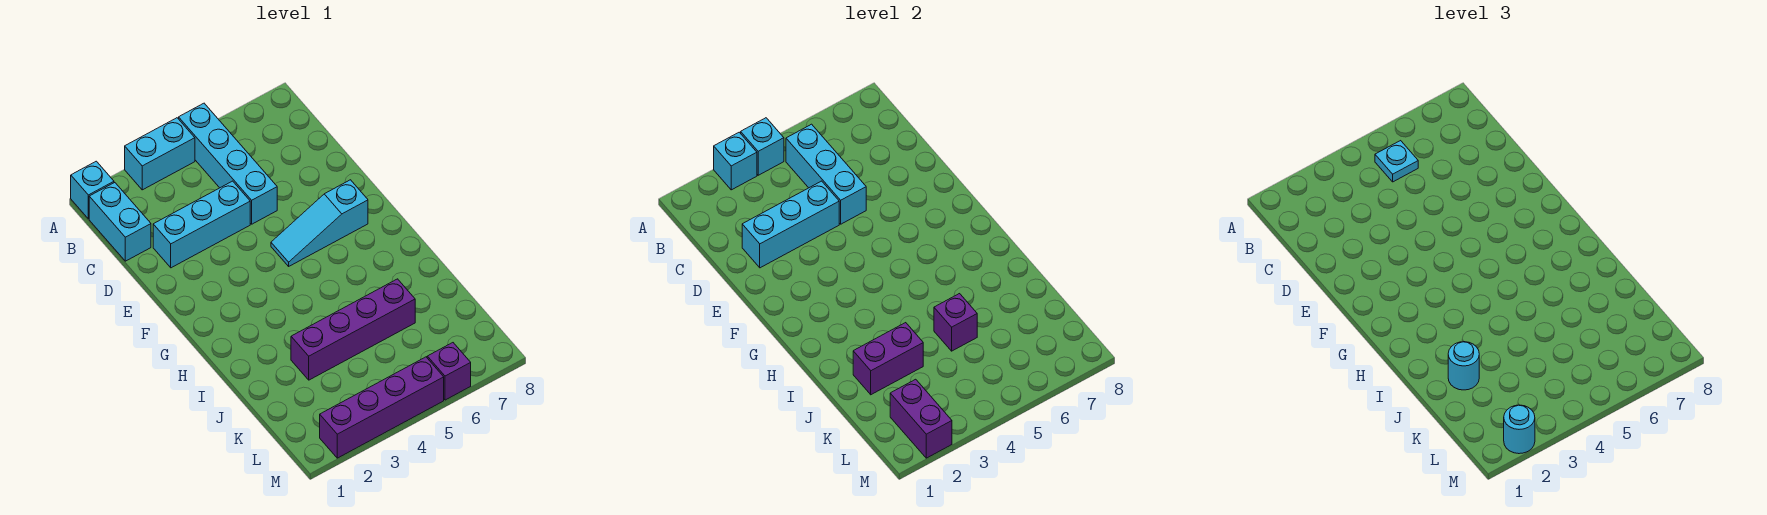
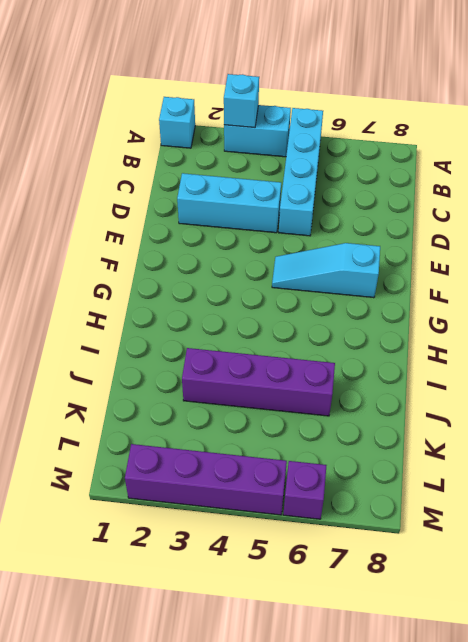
none -> cyan brick B1:C1 level 1
none -> cyan brick A4 level 2
none -> cyan brick B5:D5 level 2

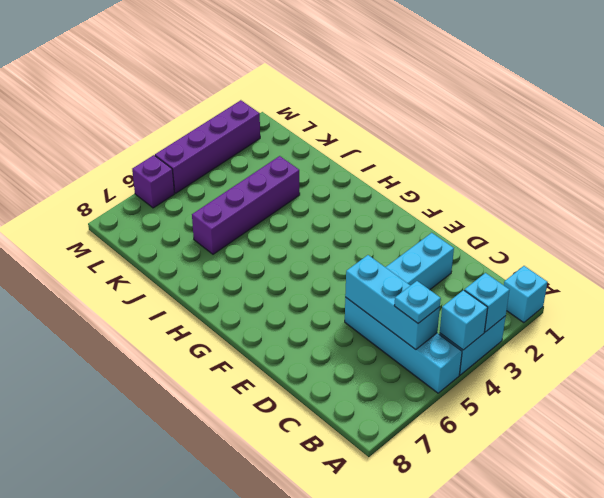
none -> cyan brick B1:C1 level 1
none -> cyan slope F5:F7 level 1 top 7
none -> cyan brick D2:D4 level 2

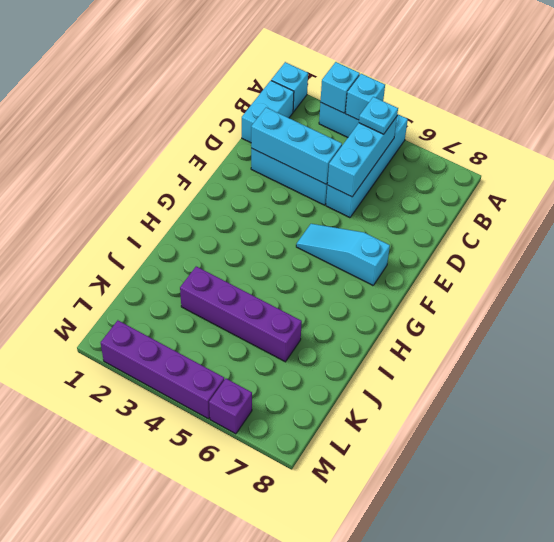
none -> purple brick J2:J3 level 2
none -> purple brick J5 level 2
none -> purple brick L2:M2 level 2

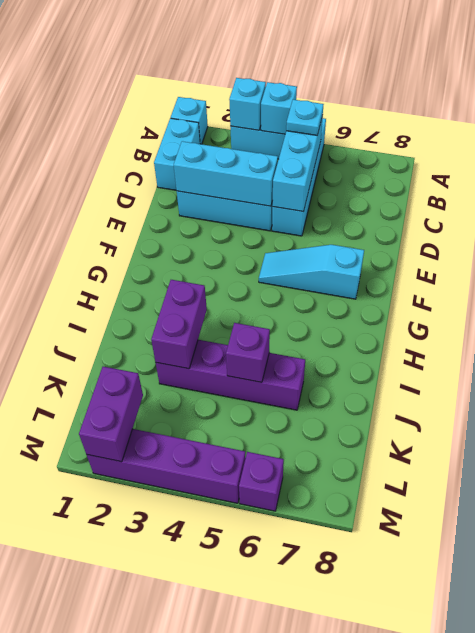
purple brick I3:J3 level 2 -> purple brick J2:J3 level 2
none -> cyan round brick J2 level 3
none -> cyan round brick M2 level 3

